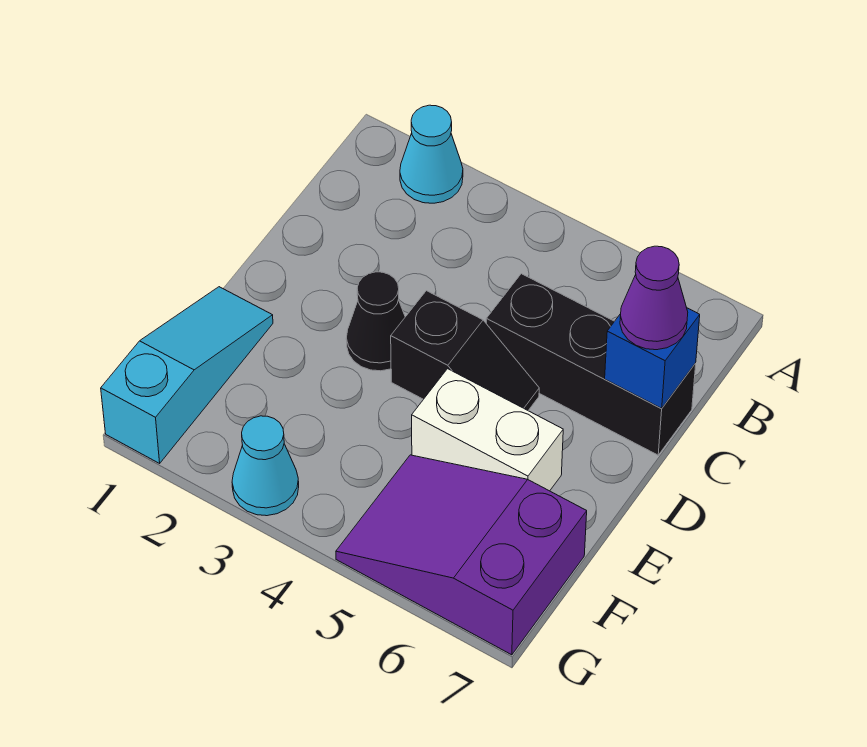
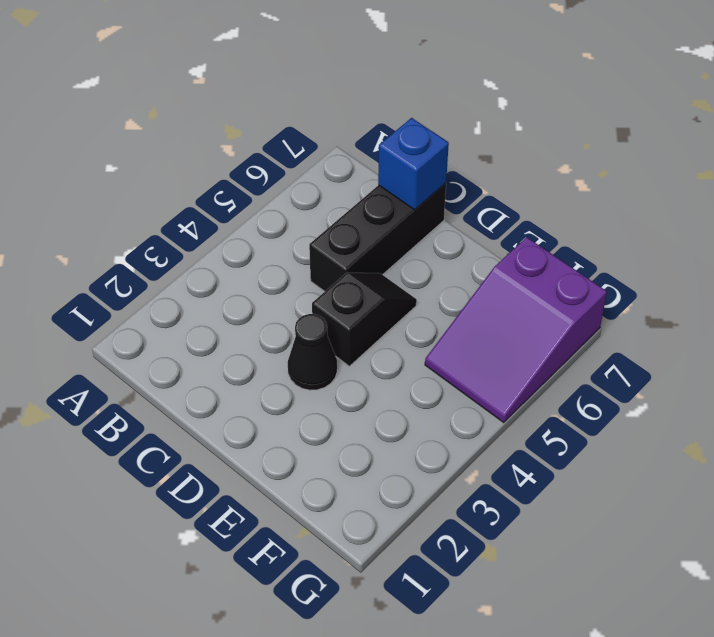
none -> cyan cone A2 level 1
none -> cyan slope E1:G1 level 1 top G

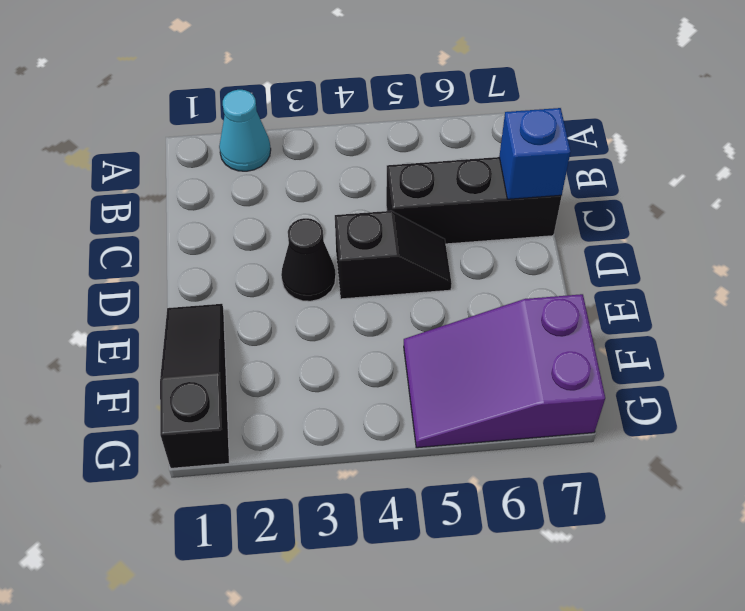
black slope E1:G1 level 1 top G -> cyan slope E1:G1 level 1 top G
none -> white brick E5:E6 level 1
none -> cyan cone G3 level 1

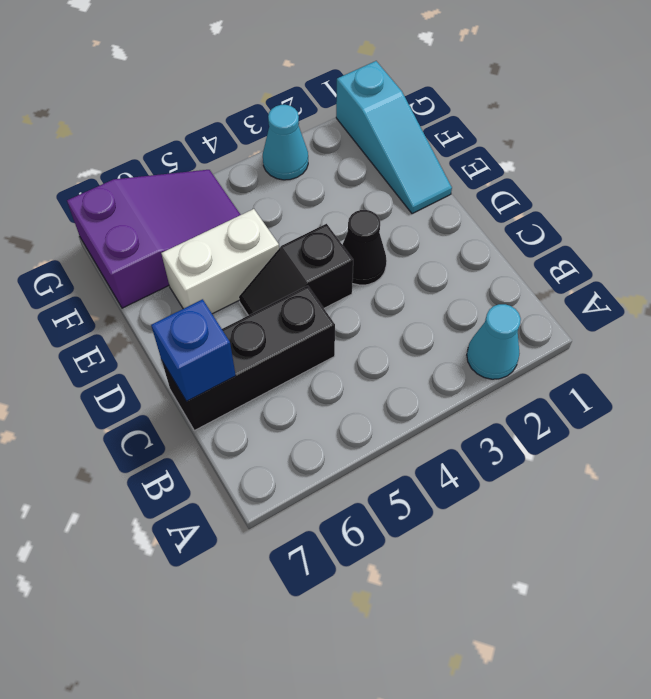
none -> purple cone C7 level 3

